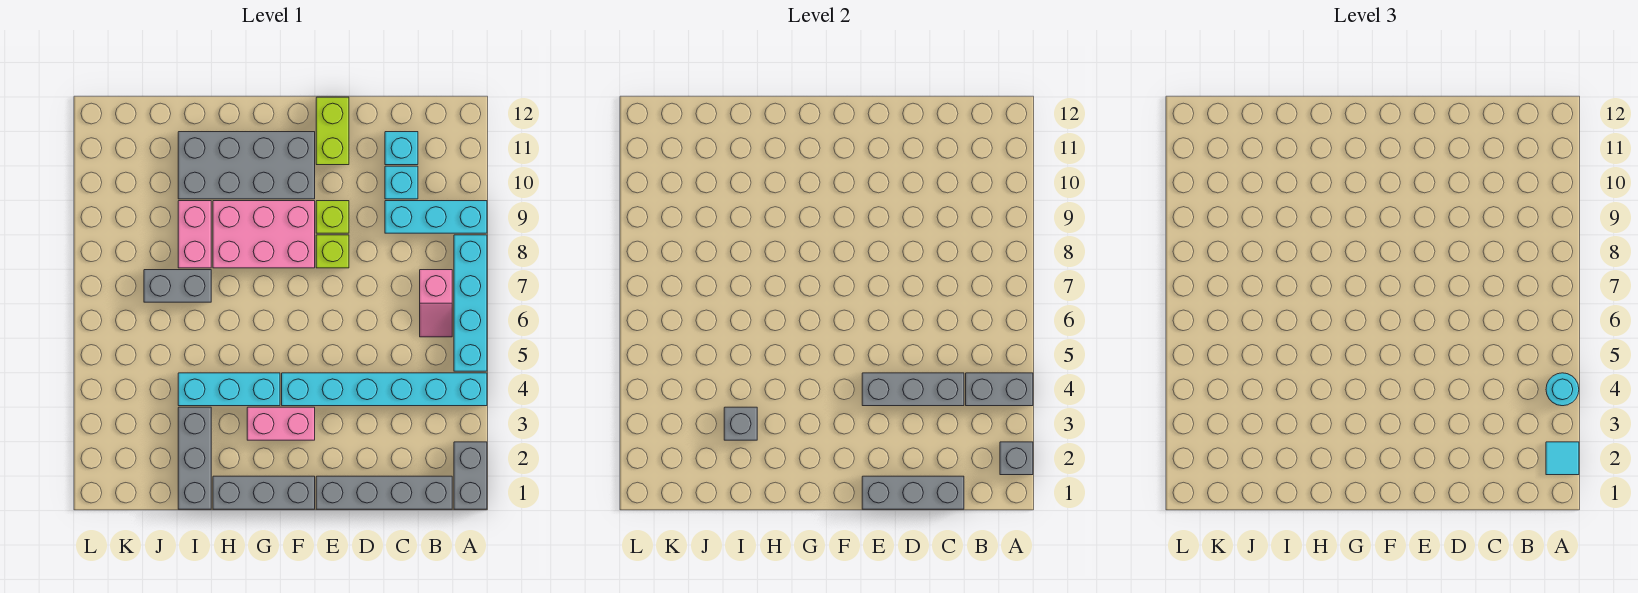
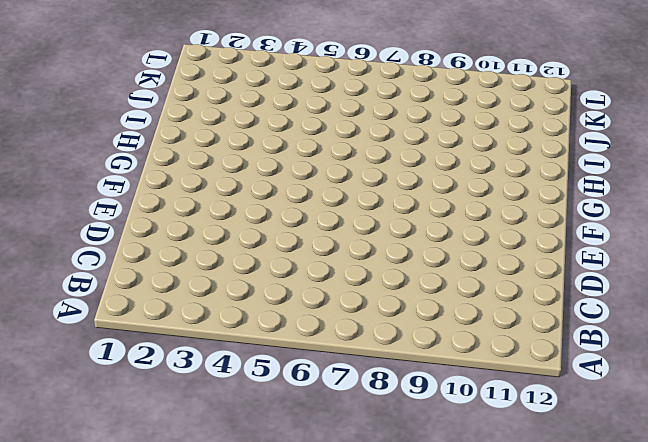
none -> grey brick A1:A2 level 1
none -> cyan brick A4:F4 level 1
none -> cyan brick A5:A8 level 1

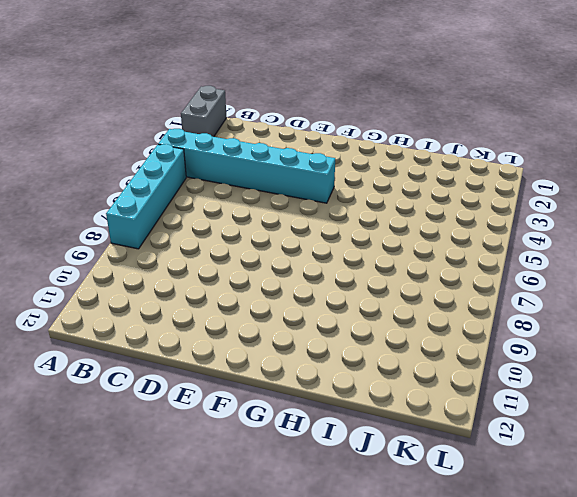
none -> cyan brick A9:C9 level 1
none -> grey brick B1:E1 level 1
none -> pink slope B6:B7 level 1 top 7

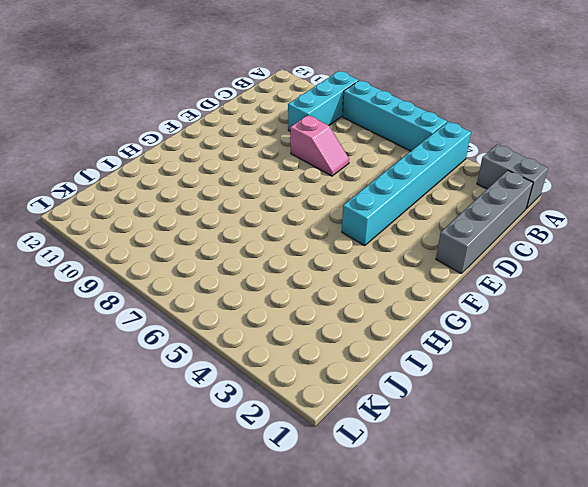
pink slope D7:D8 level 1 top 8 -> pink slope B6:B7 level 1 top 7
none -> cyan brick C10 level 1
none -> cyan brick C11 level 1
none -> lime brick E8 level 1

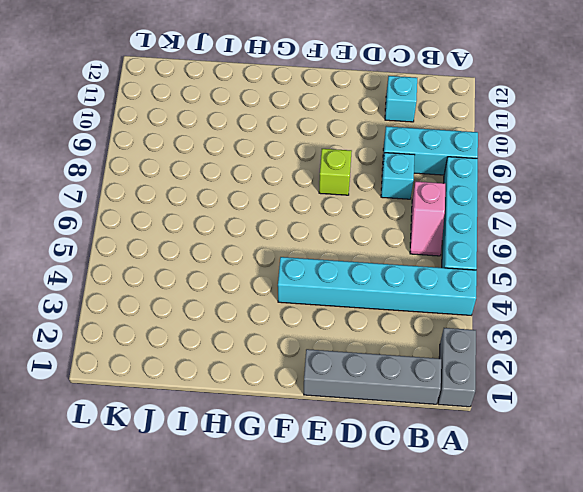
cyan brick C8 level 1 -> cyan brick C10 level 1
none -> lime brick E9 level 1
none -> lime brick E11:E12 level 1
none -> grey brick F1:H1 level 1

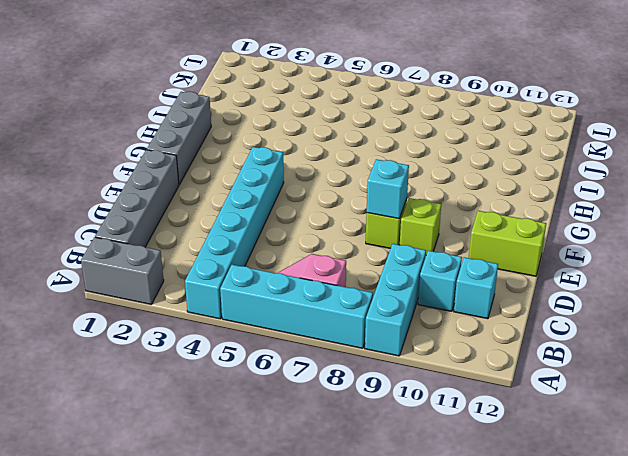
cyan brick E8 level 2 -> none
none -> pink brick F3:G3 level 1
none -> pink brick F8:H9 level 1
none -> grey brick F10:I11 level 1

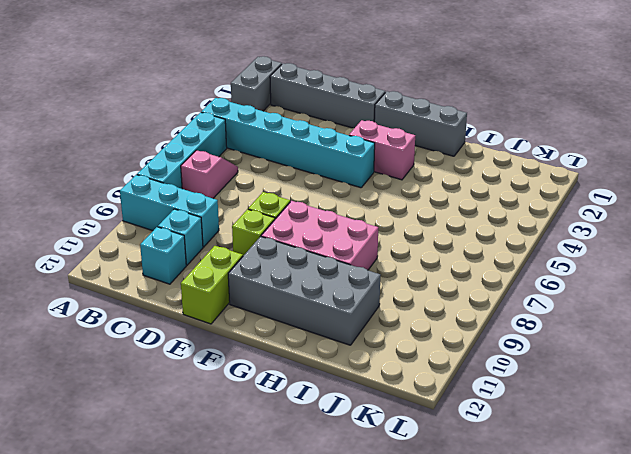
none -> cyan brick G4:I4 level 1
none -> grey brick I1:I3 level 1
none -> grey brick I7:J7 level 1

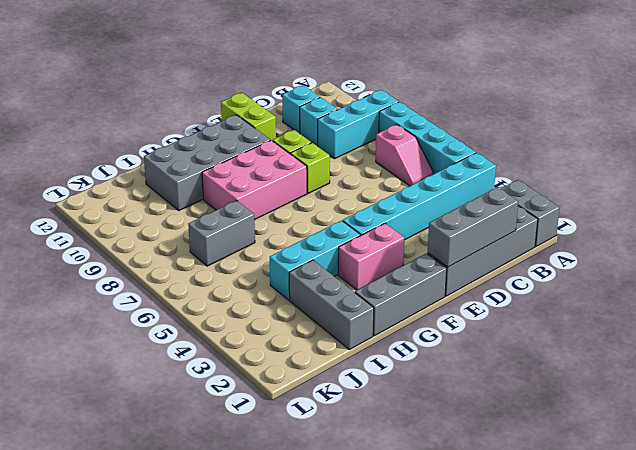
none -> pink brick I8:I9 level 1
none -> grey brick A2 level 2
none -> grey brick A4:B4 level 2

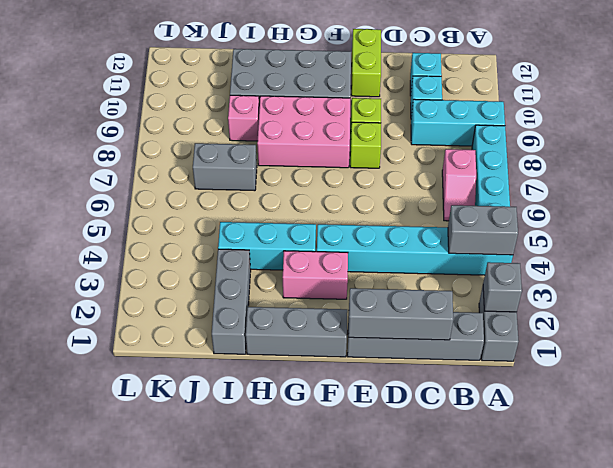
pink brick I9 level 1 -> pink brick I8:I9 level 1
none -> grey brick C4:E4 level 2
none -> grey brick I3 level 2
none -> cyan tile A2 level 3

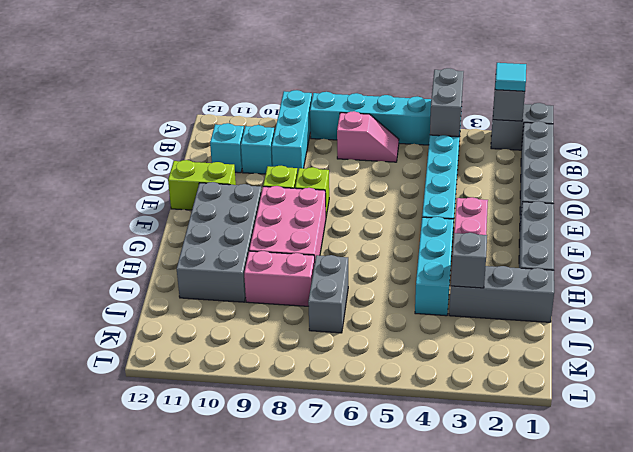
none -> grey brick C1:E1 level 2
none -> grey brick C4:E4 level 2
none -> cyan round brick A4 level 3

